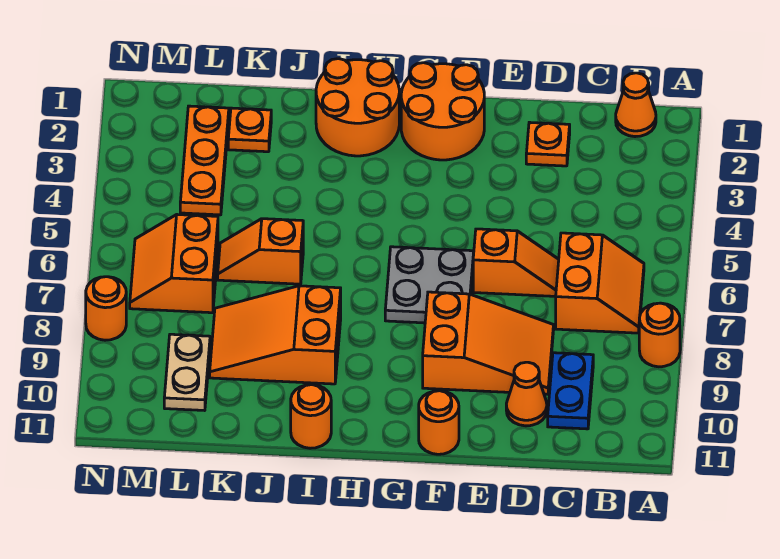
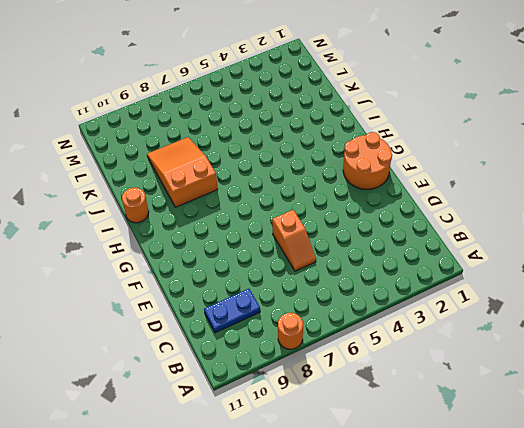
none -> orange cone B1 level 1
none -> orange slope B6:C7 level 1 top C
none -> orange plate D2 level 1

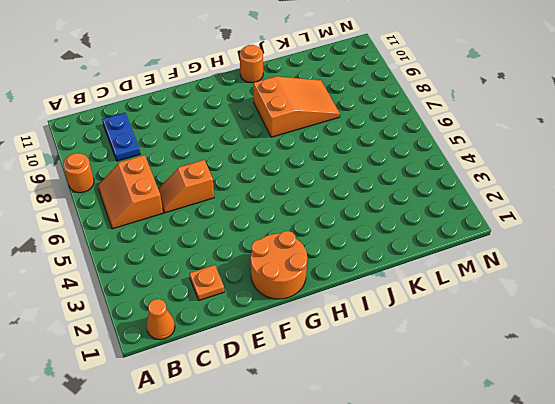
none -> orange slope D8:F9 level 1 top F
none -> orange cone D10 level 1
none -> grey plate F6:G7 level 1

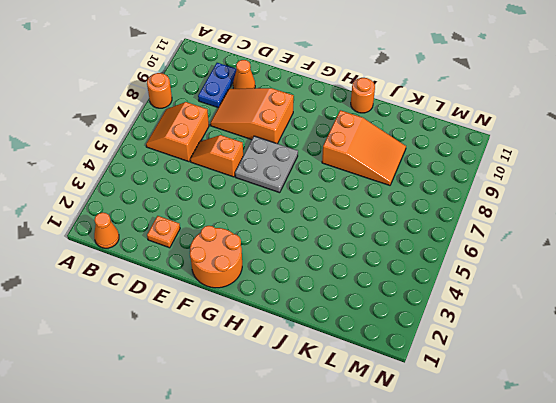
none -> orange round brick F11 level 1
none -> orange round brick H1:I2 level 1
none -> orange slope J6:K6 level 1 top J

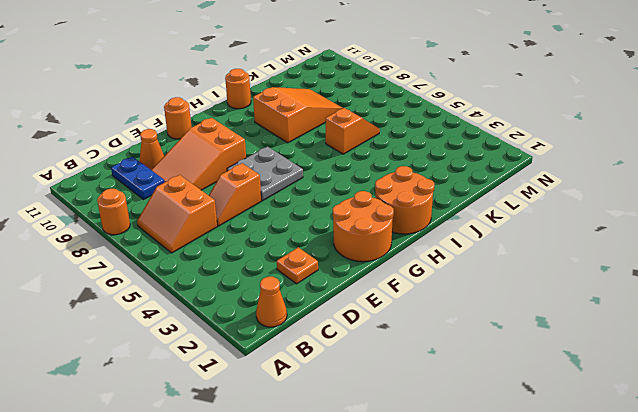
none -> orange plate K2 level 1
none -> orange plate L2:L4 level 1
none -> orange slope L6:M7 level 1 top L

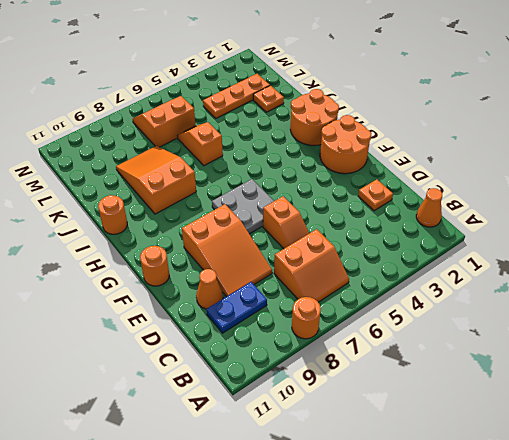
none -> tan plate L9:L10 level 1
none -> orange round brick N8 level 1

